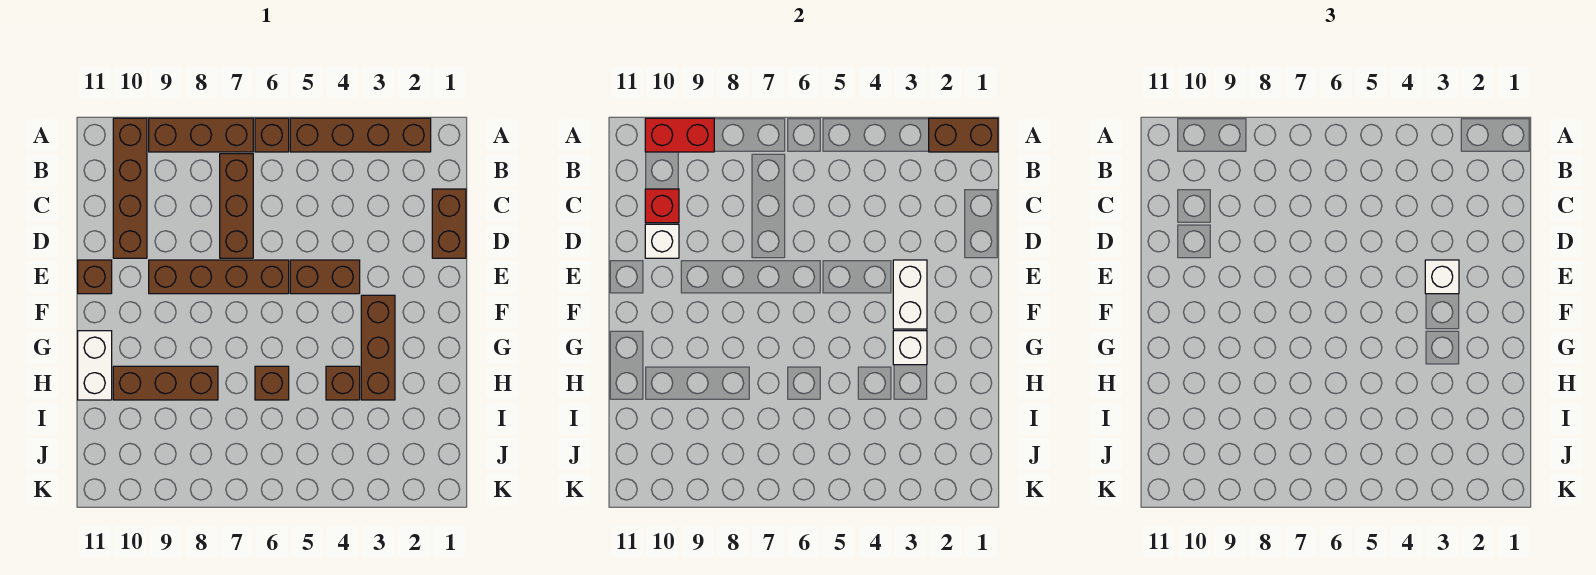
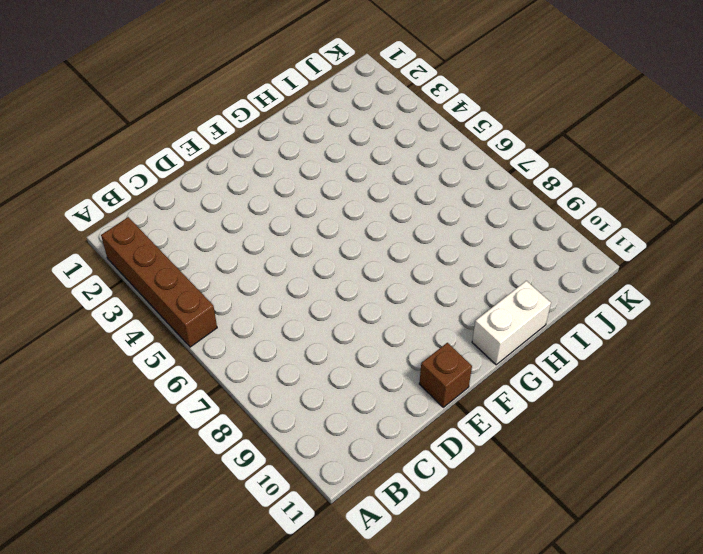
none -> brown brick A6 level 1
none -> brown brick A7:A9 level 1
none -> brown brick A10:D10 level 1

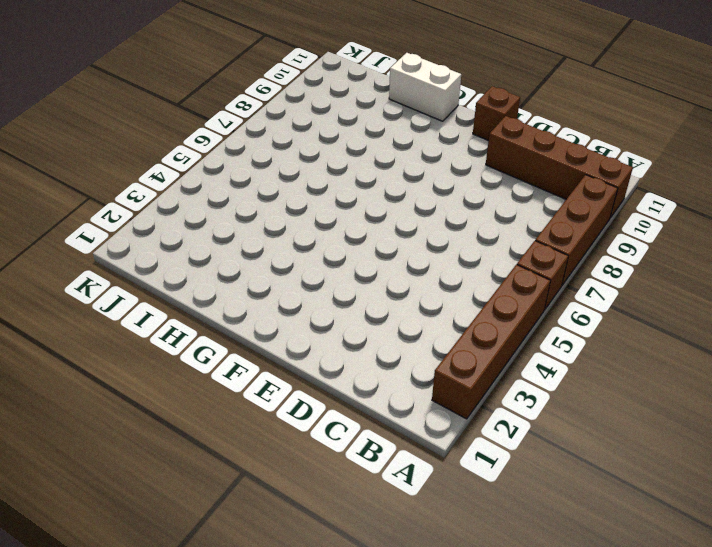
none -> brown brick B7:D7 level 1
none -> brown brick C1:D1 level 1
none -> brown brick E4:E5 level 1

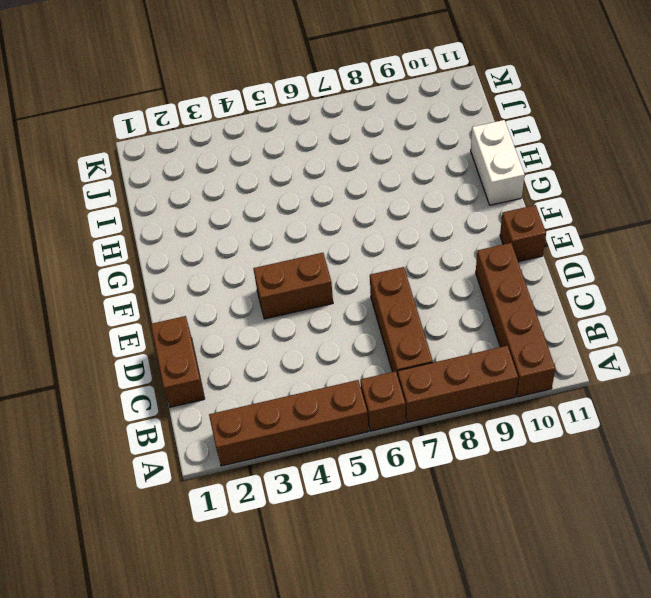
none -> brown brick E6:E9 level 1
none -> brown brick F3:H3 level 1
none -> brown brick H4 level 1

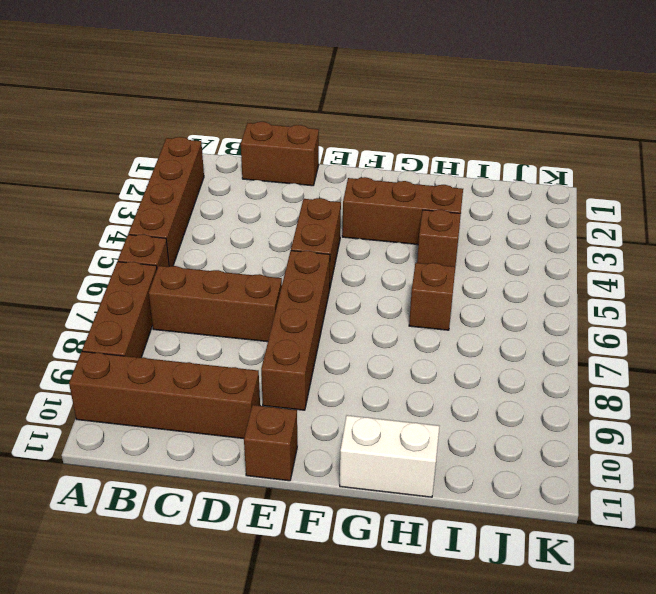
none -> brown brick H8:H10 level 1
none -> brown brick A1:A2 level 2
none -> red brick A9:A10 level 2

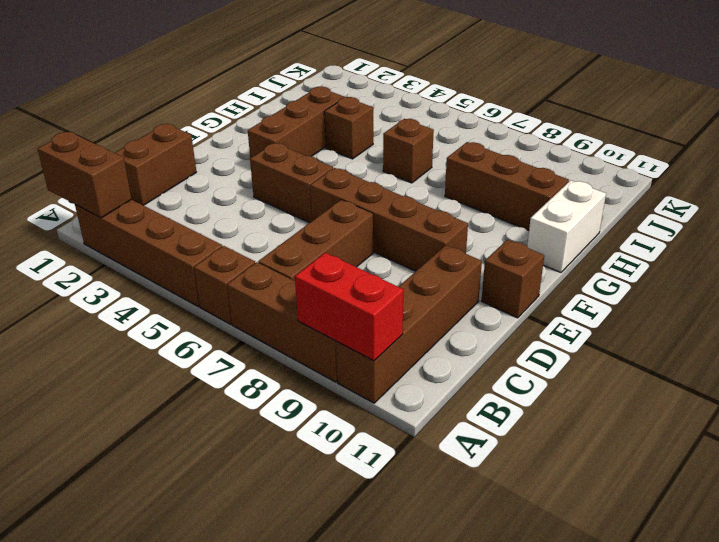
none -> red brick C10 level 2
none -> white brick D10 level 2
none -> white brick E3:F3 level 2

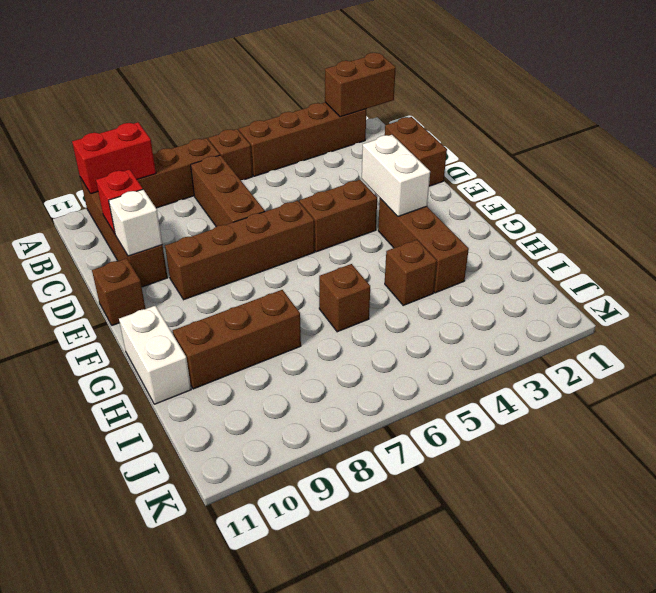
none -> white brick G3 level 2
none -> white brick E3 level 3

